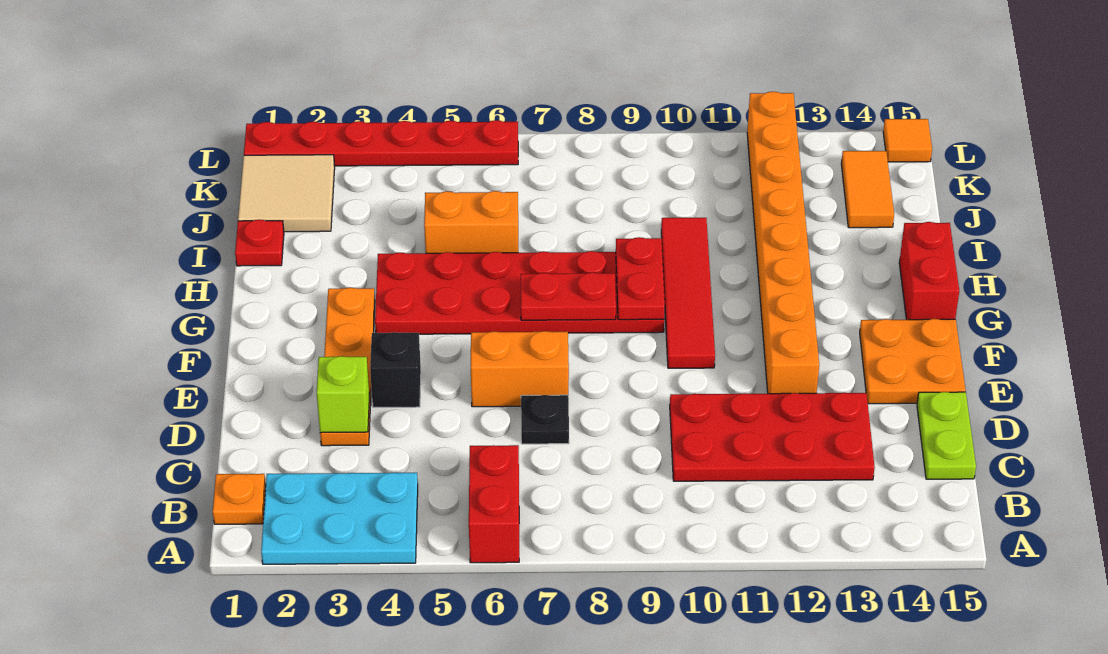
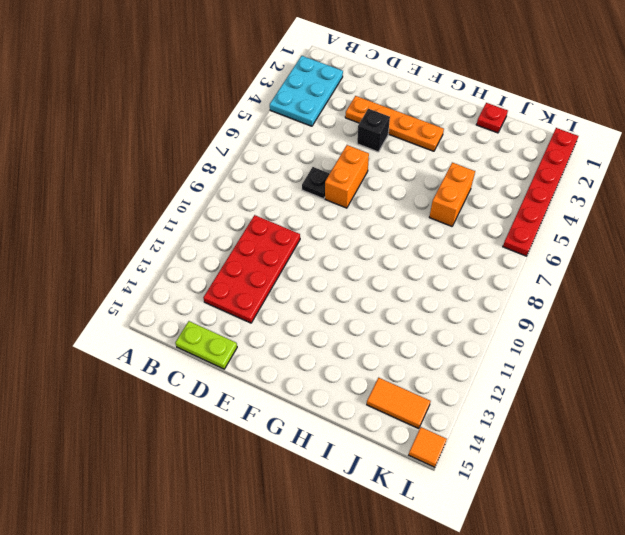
none -> red brick A6:B6 level 1
none -> orange plate B1 level 1
none -> orange brick E12:L12 level 1

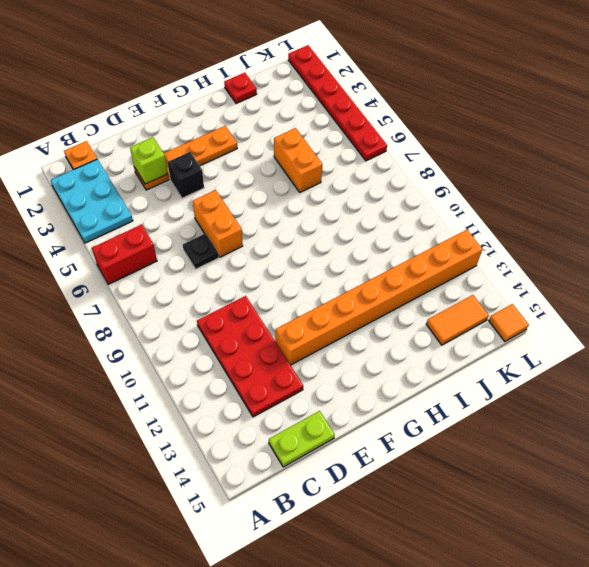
none -> orange plate E14:F15 level 1
none -> red tile F10:I10 level 1
none -> red plate G4:H9 level 1

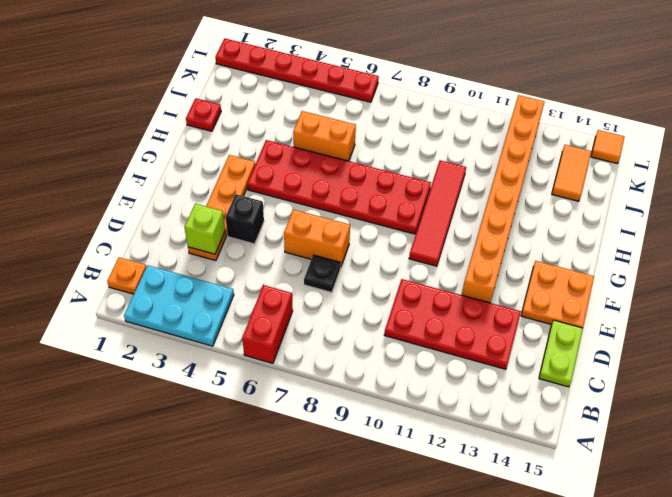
none -> red brick G15:H15 level 1
none -> tan tile J1:K2 level 1
none -> red plate G7:G8 level 2

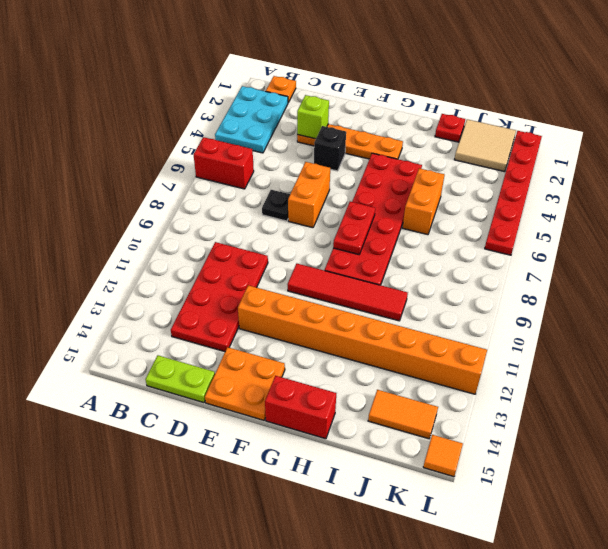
none -> red plate G9:H9 level 2

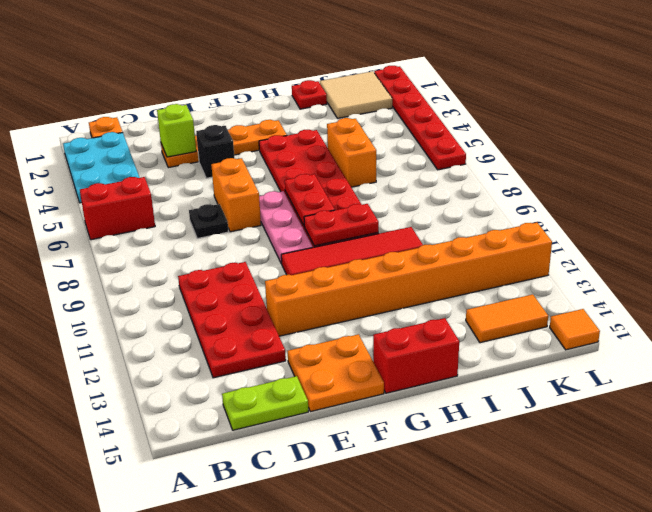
pink plate F7:F9 level 1 -> none

